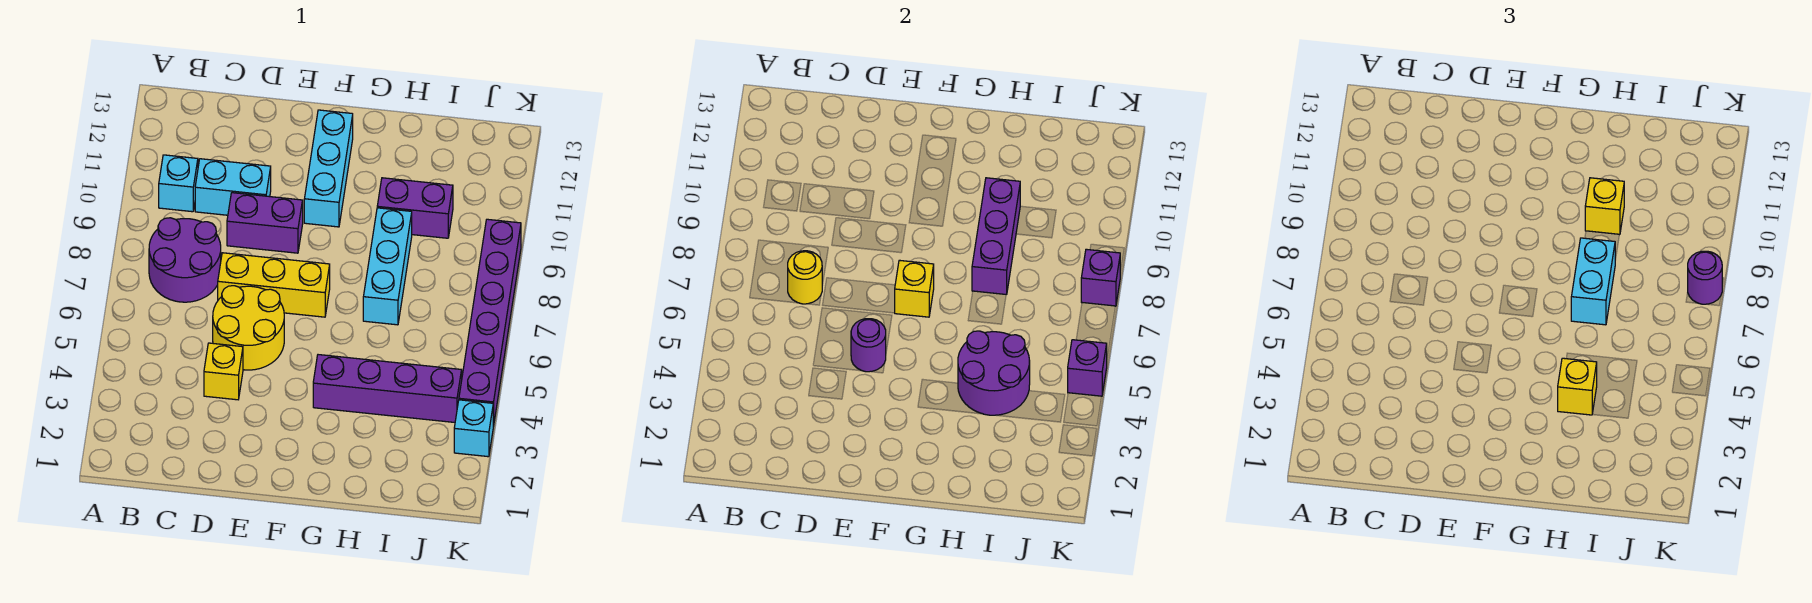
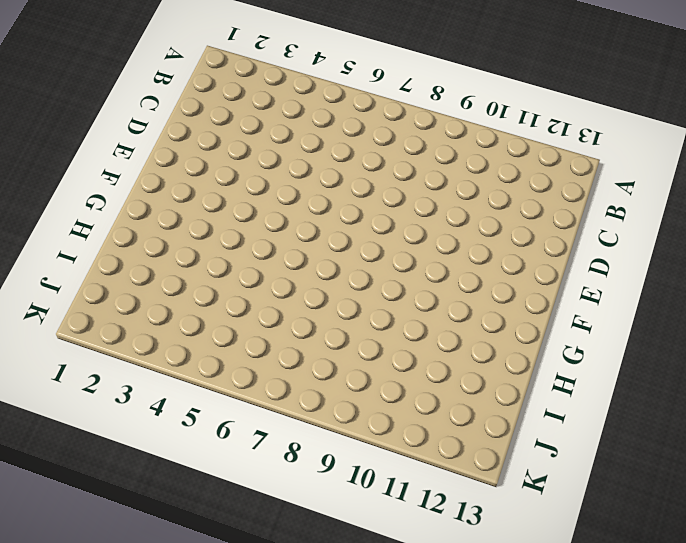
none -> purple round brick B7:C8 level 1
none -> cyan brick B10 level 1
none -> cyan brick C10:D10 level 1

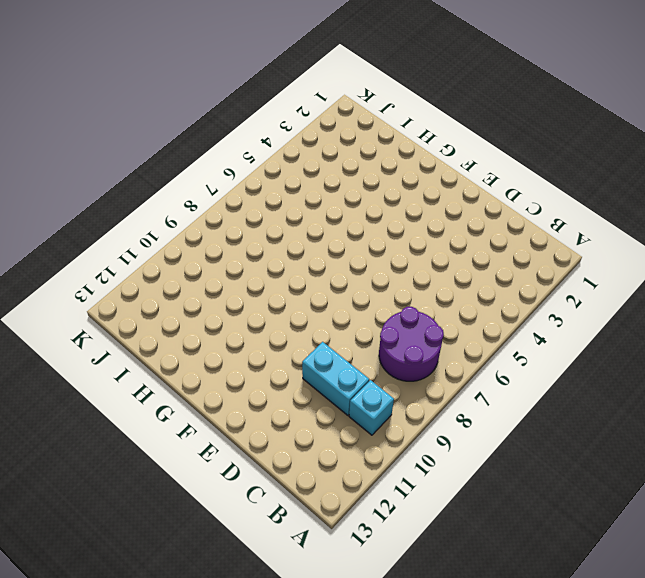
none -> yellow brick D4 level 1
none -> yellow round brick D5:E6 level 1
none -> yellow brick D7:F7 level 1

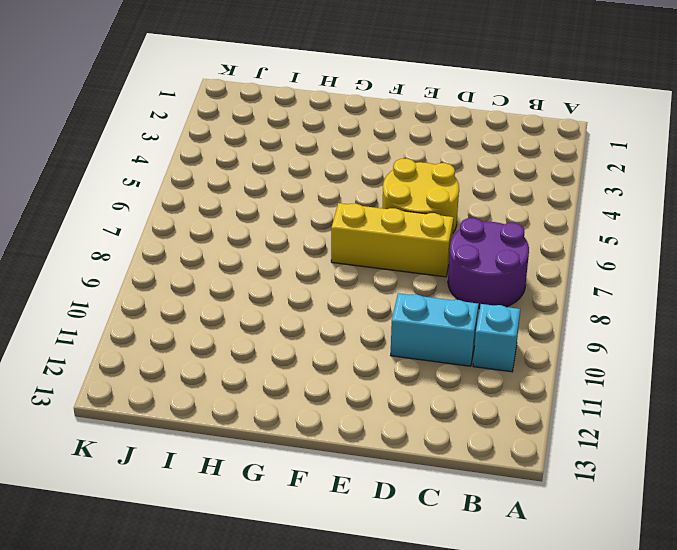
none -> yellow brick D4 level 1
none -> purple brick D9:E9 level 1
none -> cyan brick F10:F12 level 1

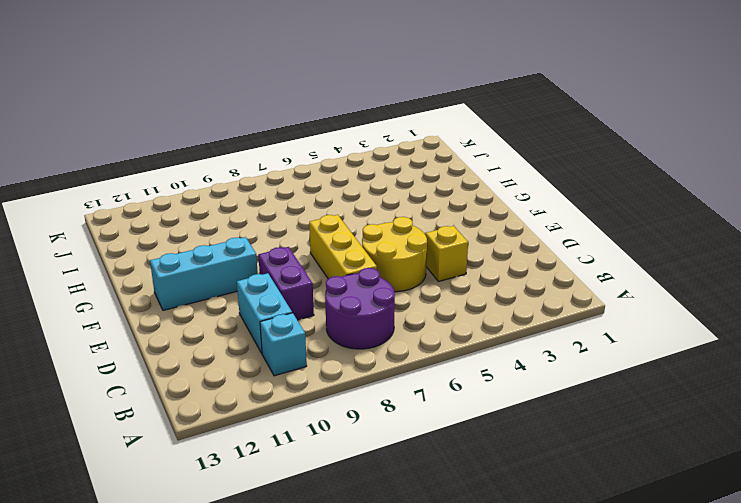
none -> purple brick G4:J4 level 1
none -> cyan brick H7:H9 level 1
none -> purple brick H10:I10 level 1

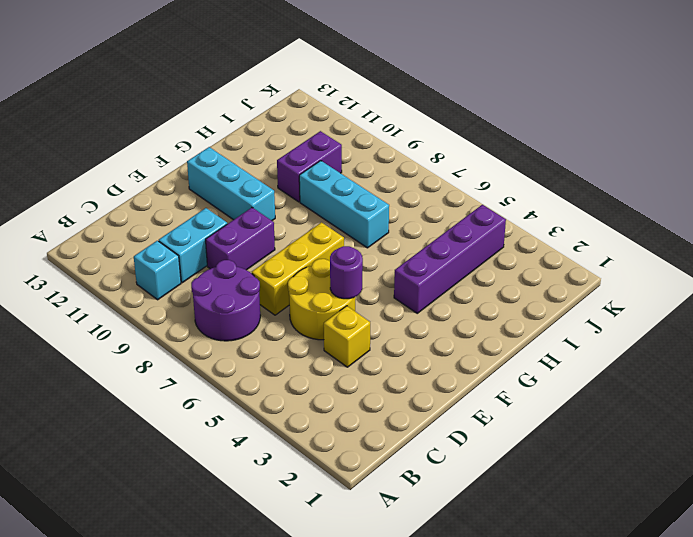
none -> cyan brick K3 level 1
none -> purple brick K4:K9 level 1
none -> yellow round brick C7 level 2

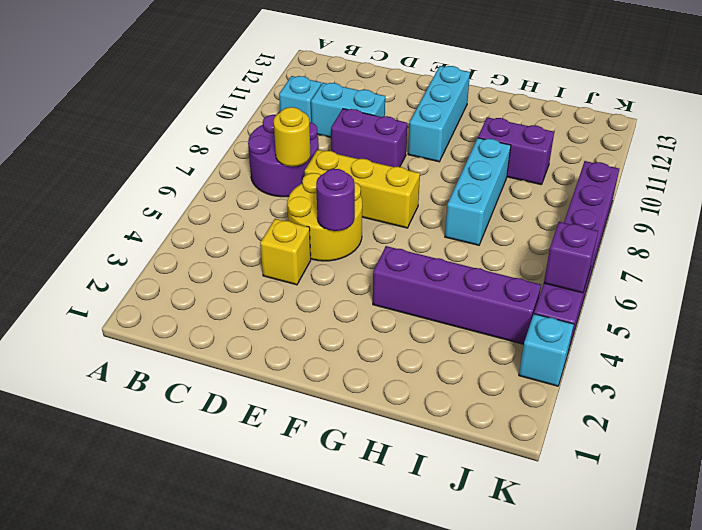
none -> yellow brick F7 level 2
none -> purple round brick H4:I5 level 2
none -> purple brick H8:H10 level 2

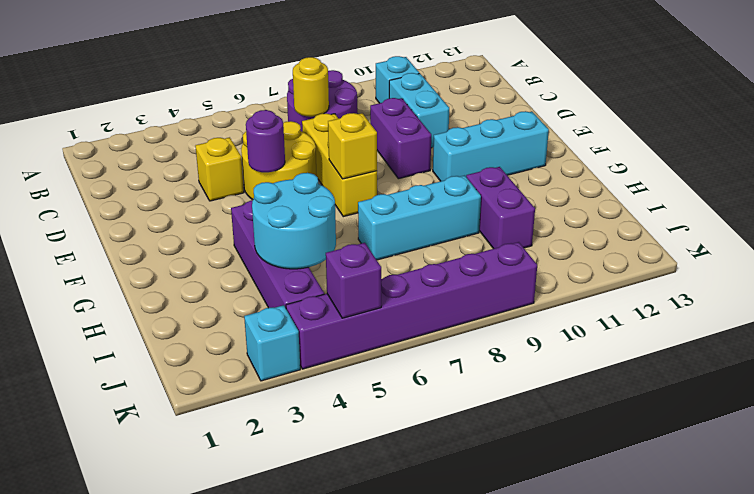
cyan round brick H4:I5 level 2 -> purple round brick H4:I5 level 2
none -> purple brick H8:H10 level 2
none -> purple brick K8 level 2
none -> yellow brick H4 level 3

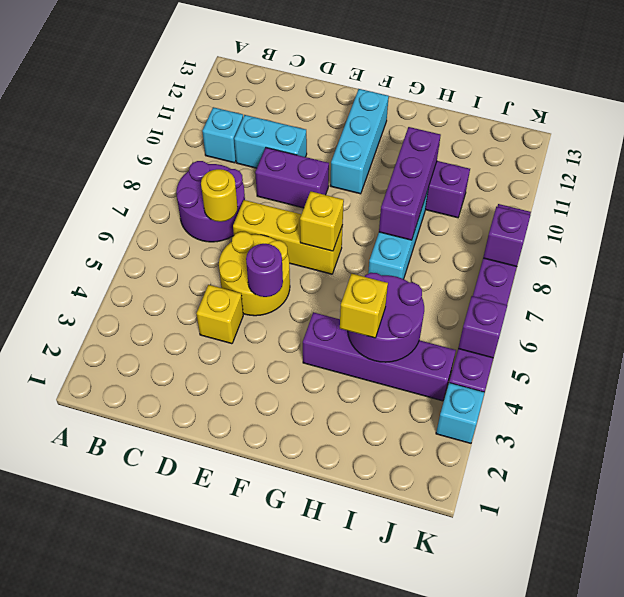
none -> cyan brick H7:H8 level 3
none -> yellow brick H10 level 3
none -> purple round brick K8 level 3

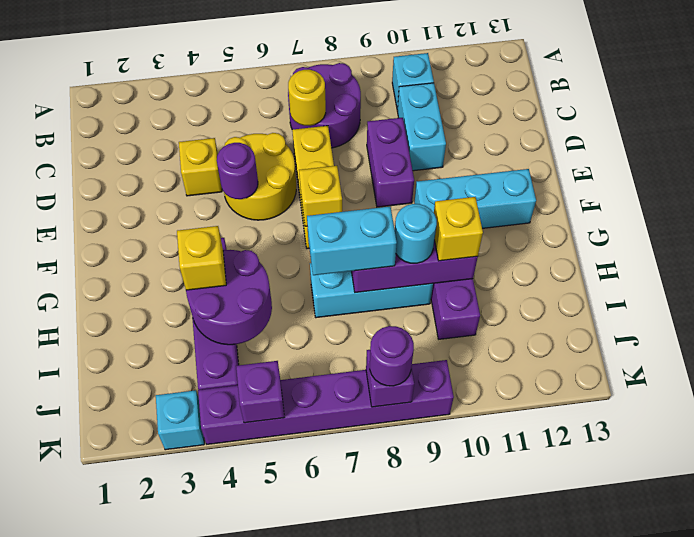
cyan round brick H9 level 3 -> none

